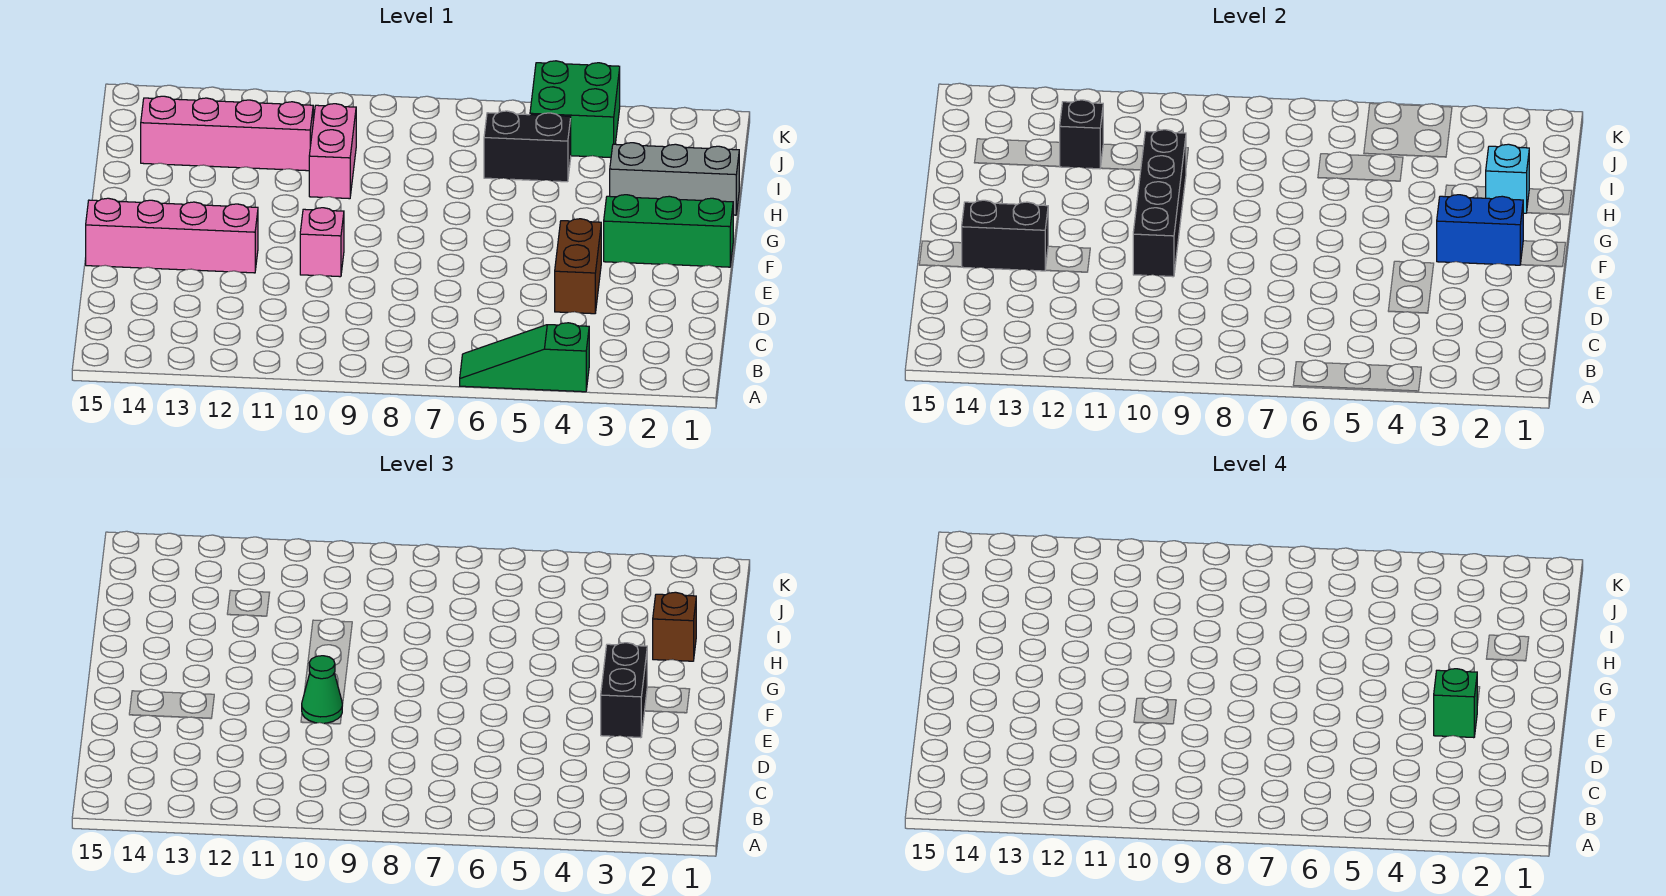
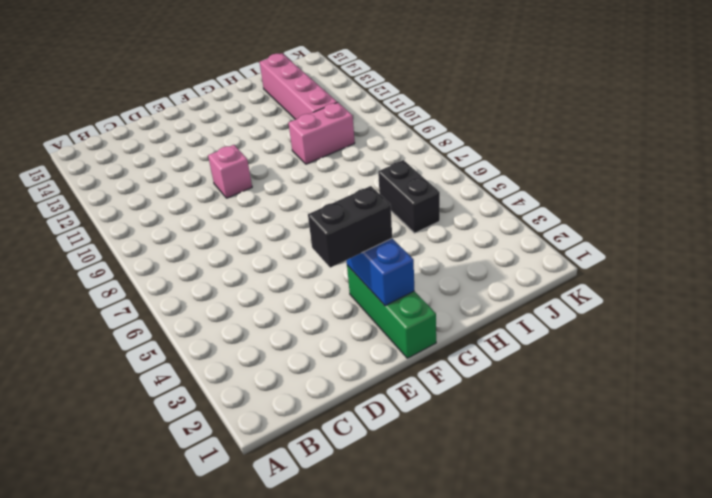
none -> green slope A4:A6 level 1 top 4
none -> brown brick D4:E4 level 1
none -> pink brick E12:E15 level 1

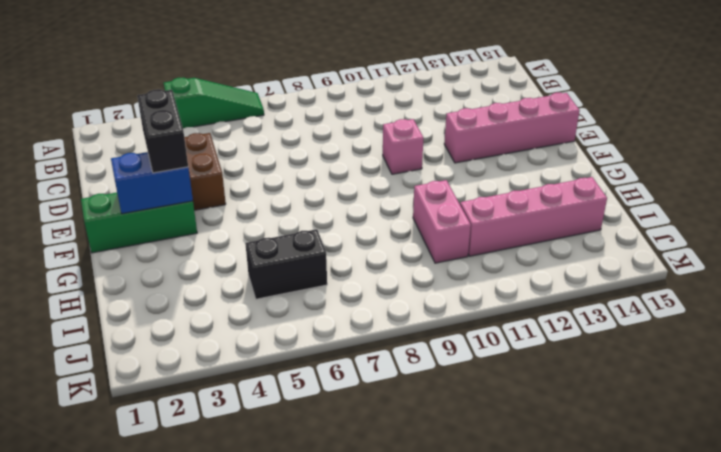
none -> grey brick H1:H3 level 1
none -> green brick J4:K5 level 1
none -> black brick E10:H10 level 2

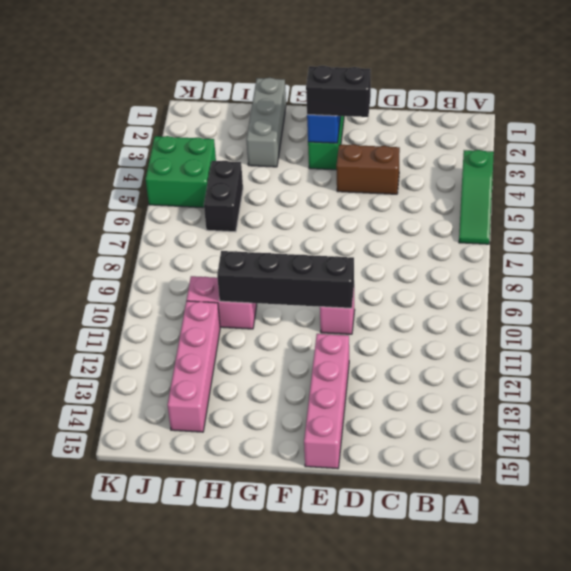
none -> black brick E13:E14 level 2
none -> cyan brick H2 level 2
none -> black brick I12 level 2

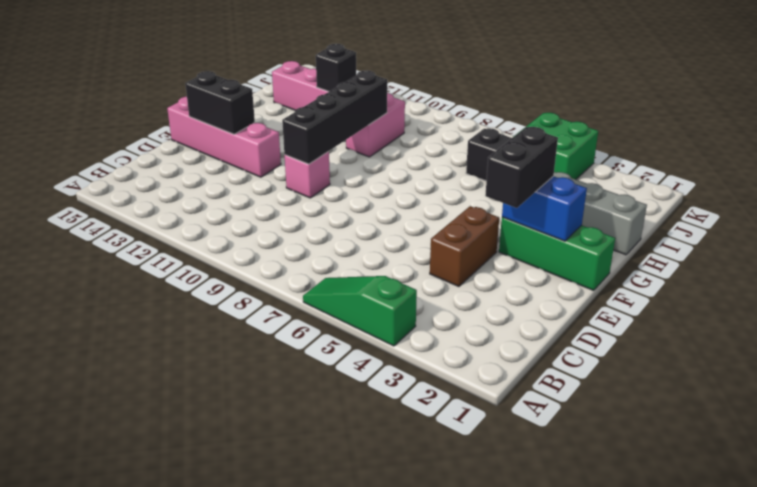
none -> cyan brick H2 level 2
none -> green cone E10 level 3
none -> brown brick H2 level 3

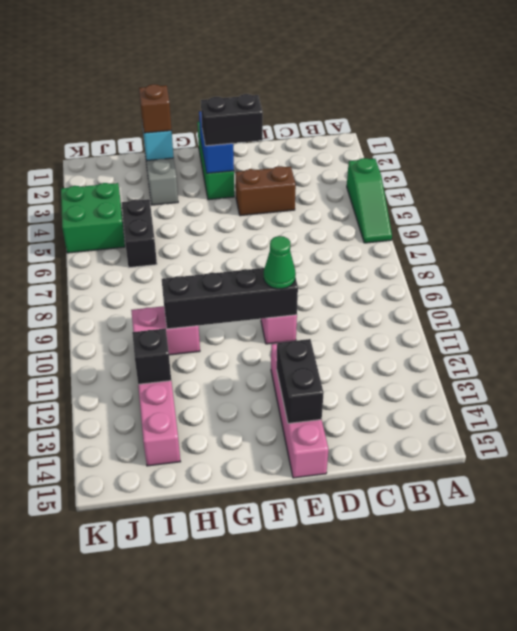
none -> green brick E3 level 4

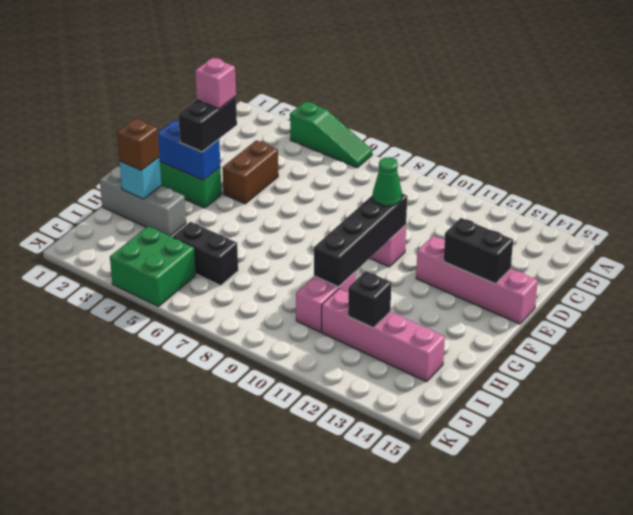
pink brick E3 level 4 -> green brick E3 level 4

